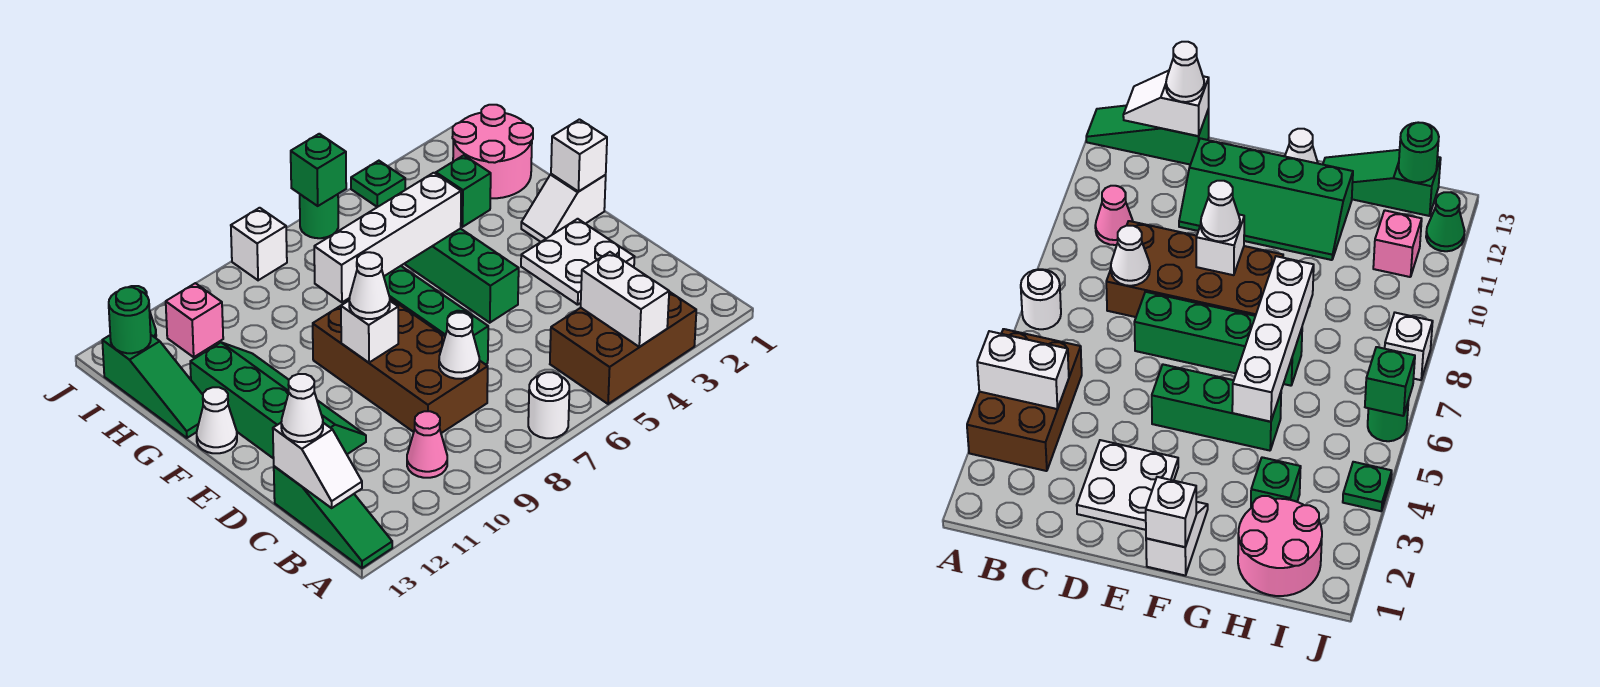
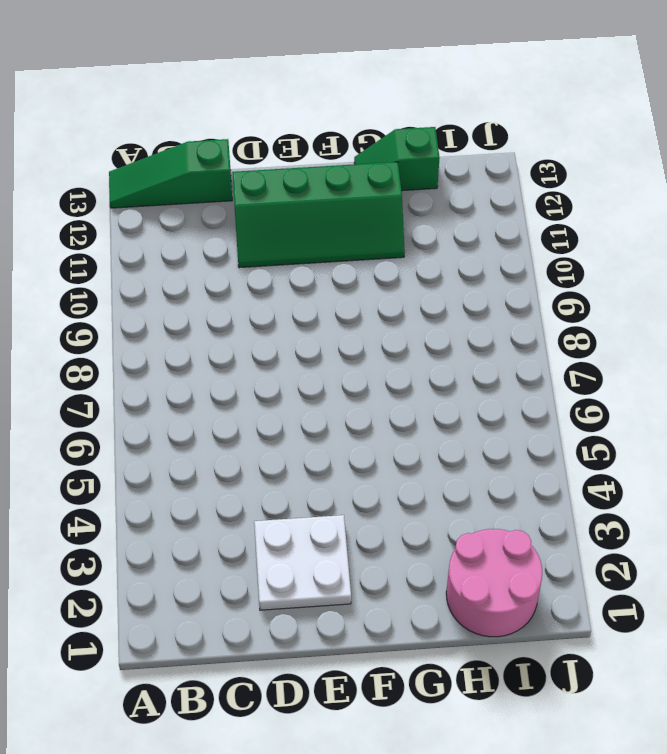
green slope G13:H13 level 1 top H -> green slope G13:I13 level 1 top I
none -> brown brick A3:B5 level 1
none -> white round brick A7 level 1
none -> pink cone B10 level 1

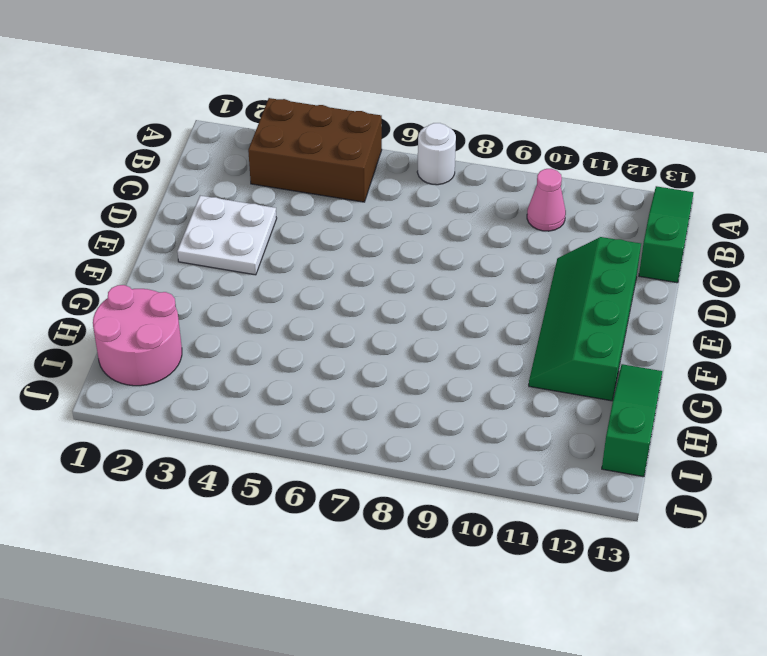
none -> brown brick C8:F9 level 1
none -> green brick D7:G7 level 1
none -> green brick E5:G5 level 1

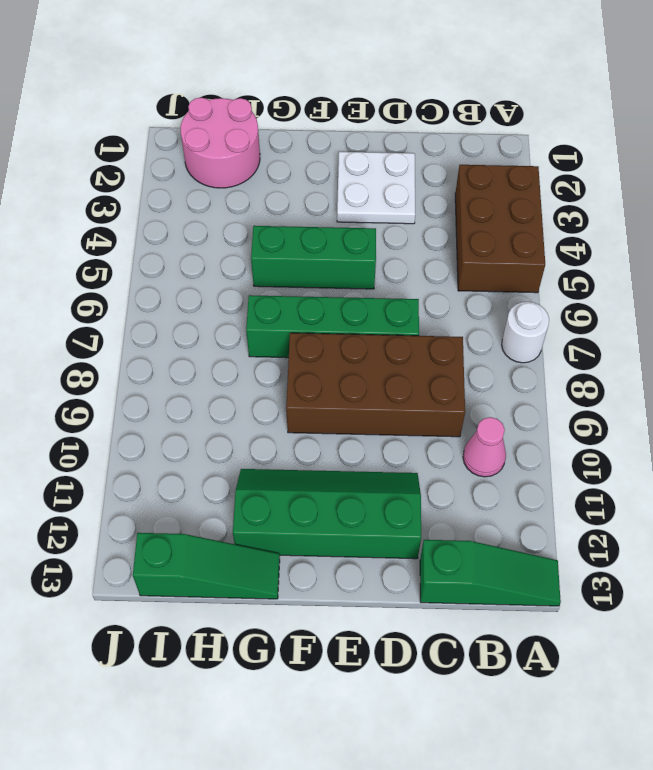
none -> white slope F1:F2 level 1 top 1
none -> white cone F13 level 1
none -> green brick H3 level 1

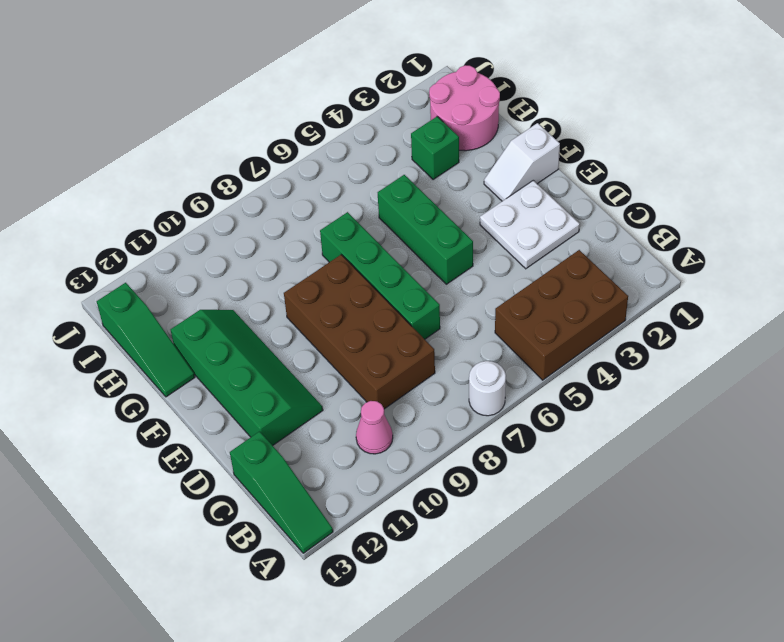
none -> white cone F13 level 1
none -> pink brick I11 level 1
none -> green plate J4 level 1

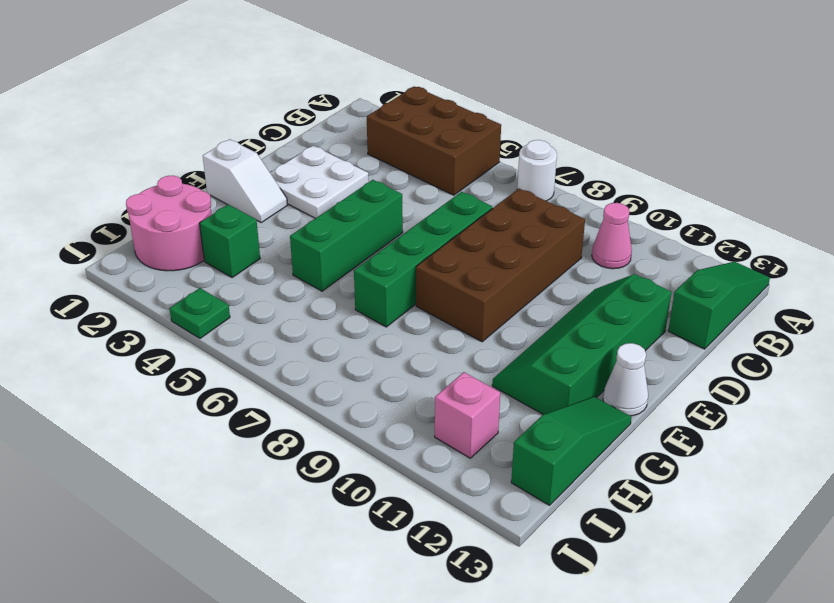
none -> green round brick J6 level 1
none -> white brick J8 level 1
none -> green cone J12 level 1

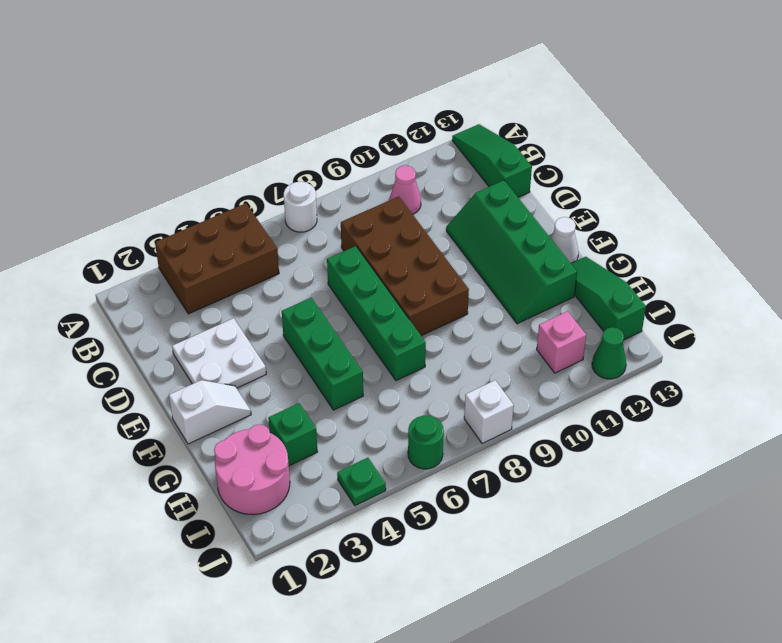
none -> white brick A4:B4 level 2
none -> white slope B13:C13 level 2 top C
none -> white cone C8 level 2

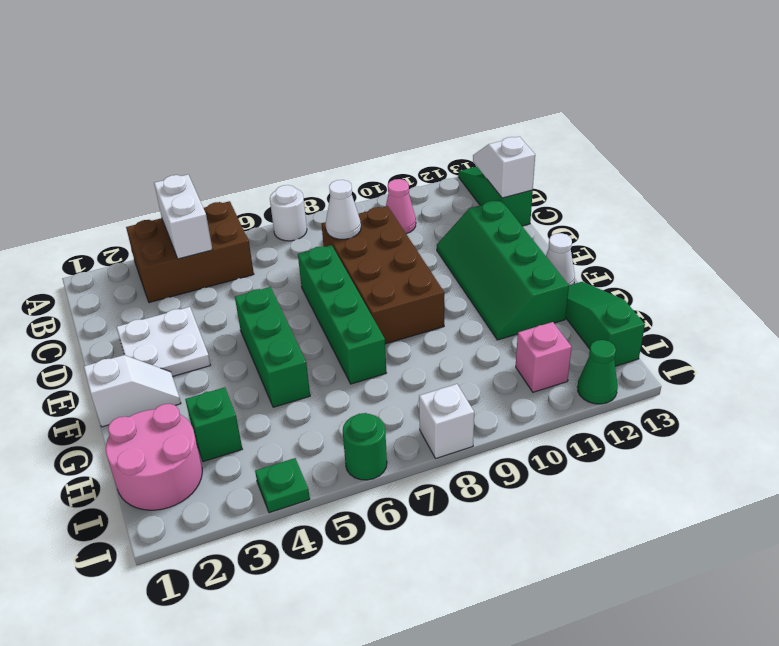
none -> white brick E9 level 2
none -> white brick F1 level 2
none -> white brick G5:G8 level 2

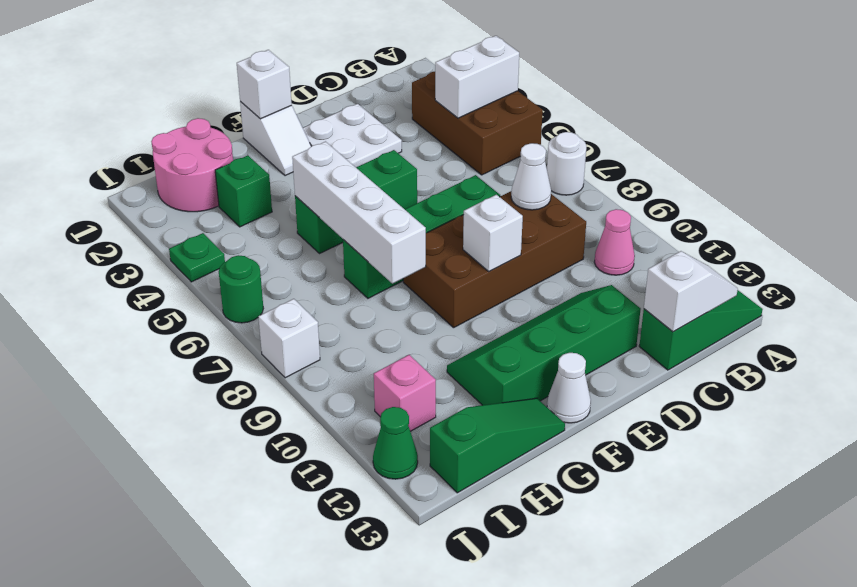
none -> green round brick I13 level 2
none -> green brick J6 level 2
none -> white cone C13 level 3

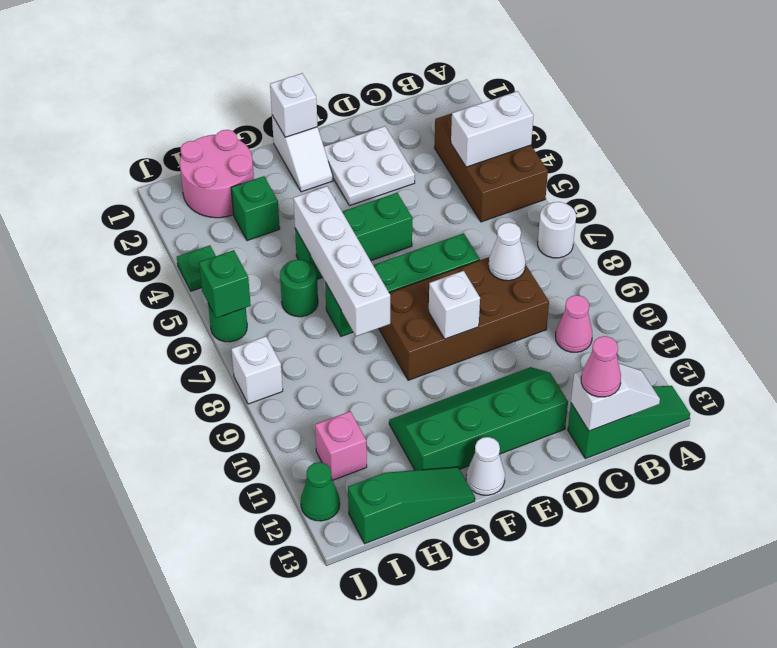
pink cone C13 level 3 -> white cone C13 level 3
green round brick H6 level 1 -> green round brick I13 level 2
none -> white cone E9 level 3

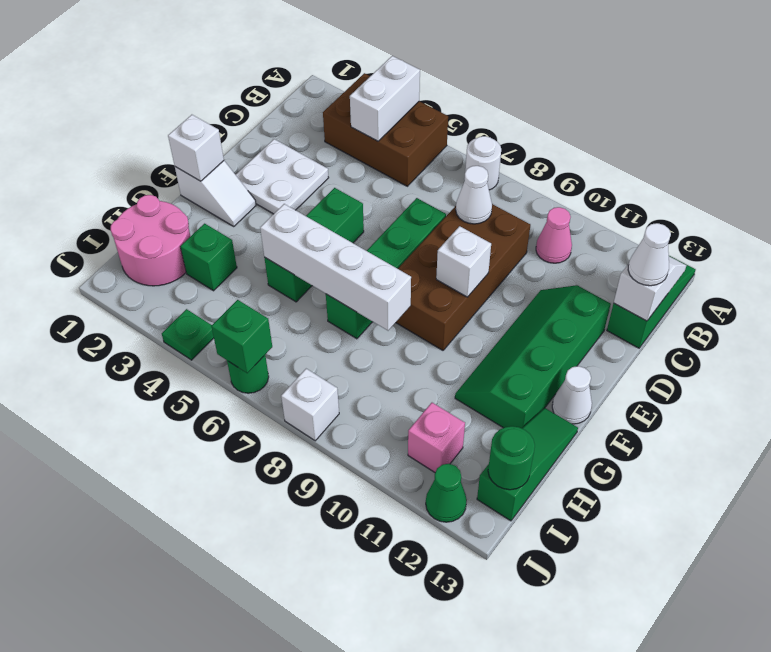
none -> white cone E9 level 3

